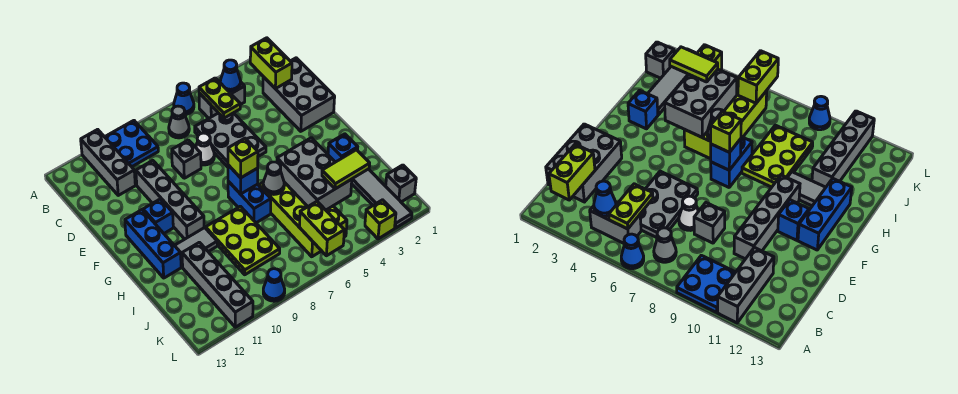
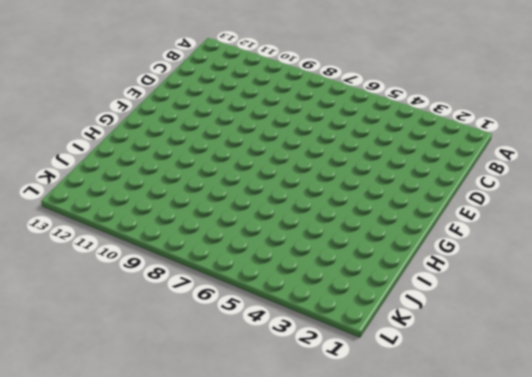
none -> blue cone A6 level 1
none -> blue plate A9:B10 level 1
none -> grey brick A11:C11 level 1
none -> grey brick B4:B5 level 1

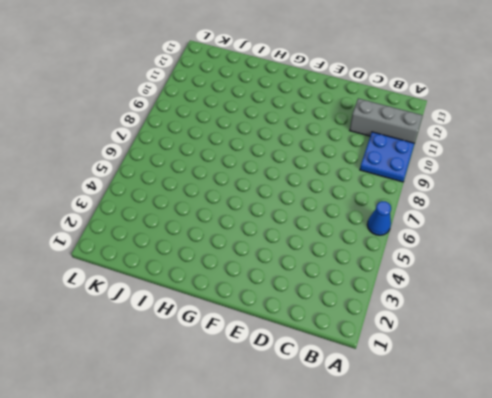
none -> grey brick B4:B5 level 1
none -> grey cone B7 level 1
none -> grey brick C1:E2 level 1
none -> grey plate C5:E6 level 1

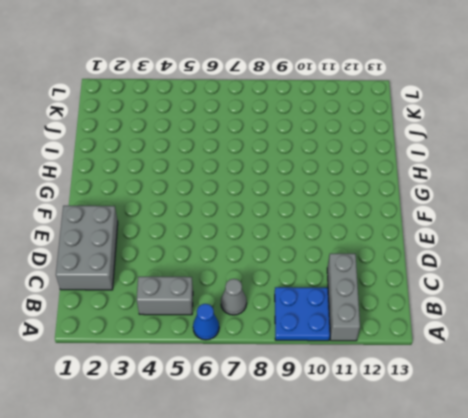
none -> grey plate C5:E6 level 1
none -> white cone D7 level 1
none -> grey brick D8 level 1
none -> grey brick D10:G10 level 1

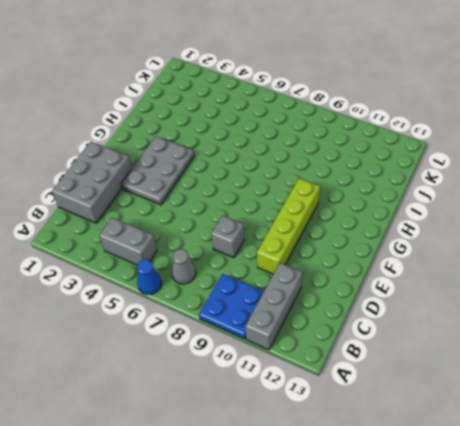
lime brick D10:G10 level 1 -> grey brick D10:G10 level 1
grey plate E3:G4 level 1 -> grey plate C5:E6 level 1
none -> white cone D7 level 1
none -> blue brick F11 level 1
none -> blue brick F12:H12 level 1
none -> blue brick G7:H7 level 1

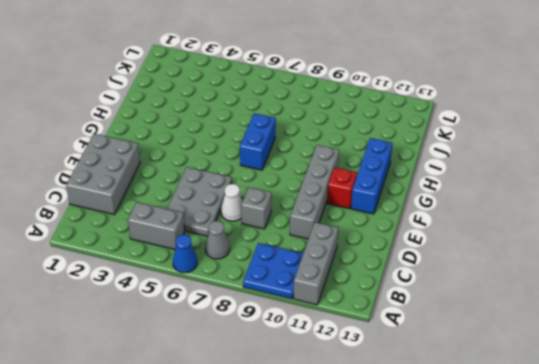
red brick F11 level 1 -> blue brick F11 level 1
none -> blue brick H2 level 1
none -> lime brick H5:K6 level 1
none -> lime plate H8:J9 level 1
none -> grey tile H10:H11 level 1

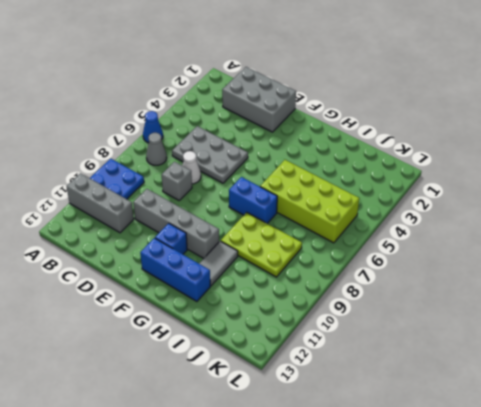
none -> grey brick B4:B5 level 1
none -> blue brick H2 level 1
none -> grey tile I2:L2 level 1
none -> grey brick I11:L11 level 1

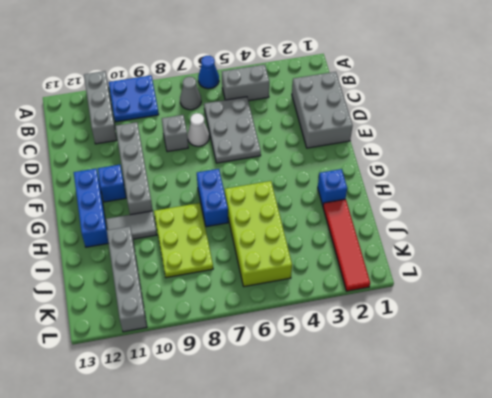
red tile I2:L2 level 1 -> grey tile I2:L2 level 1
none -> grey brick K1 level 1
none -> lime brick L3 level 1
none -> blue cone L9 level 1
none -> lime brick B2:C2 level 2

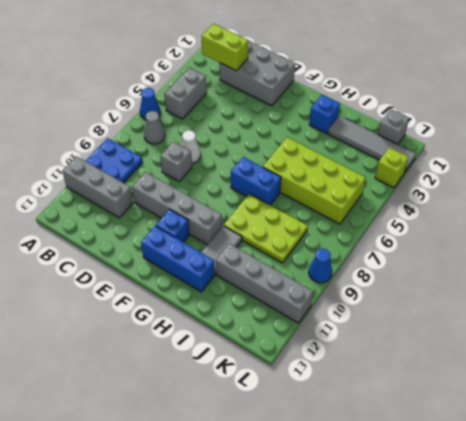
none -> grey plate C5:E6 level 1
none -> blue cone B4 level 2
none -> lime plate B5:C5 level 2
none -> blue brick G7 level 2

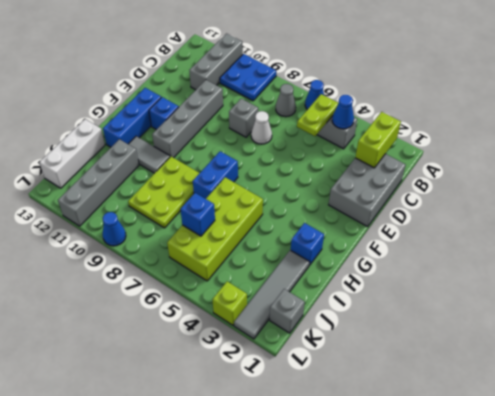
white brick I13:K13 level 1 -> none
blue brick J6 level 2 -> blue brick G7 level 2
none -> grey plate C5:E6 level 1
none -> grey brick H4:J5 level 2
none -> grey cone H6 level 2
none -> lime brick K6:L6 level 2

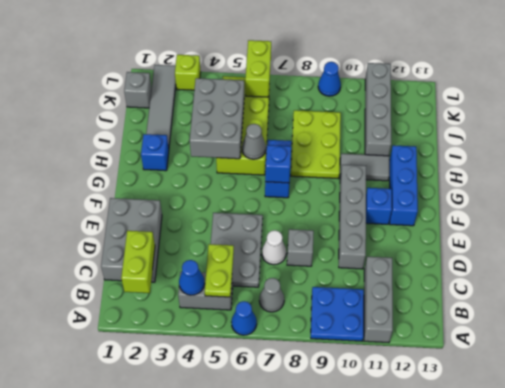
none -> lime brick G7 level 3
none -> lime tile J3:J4 level 3

